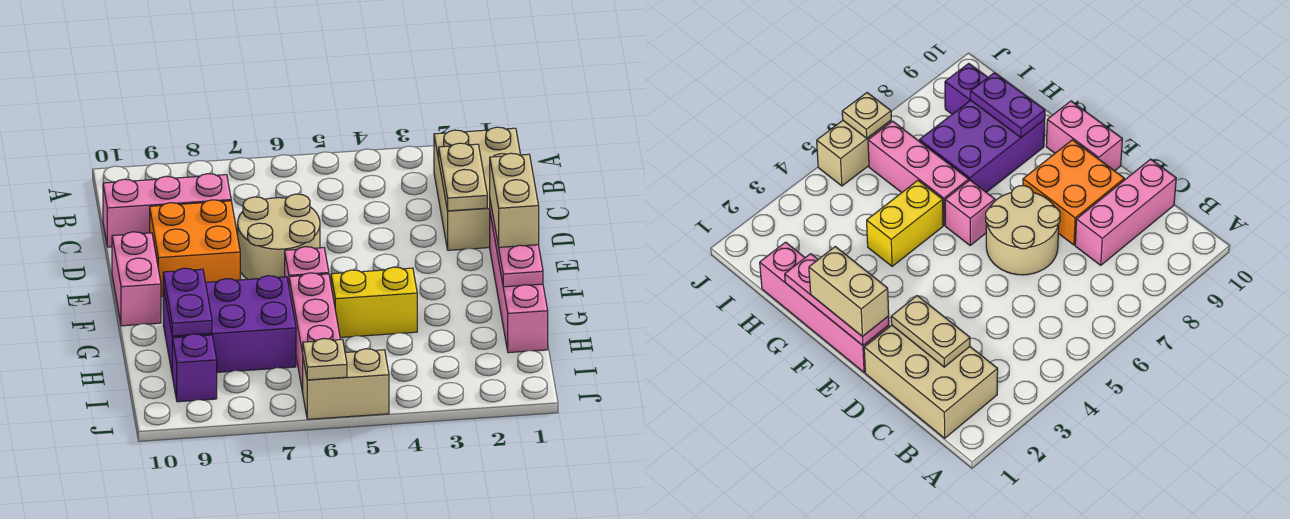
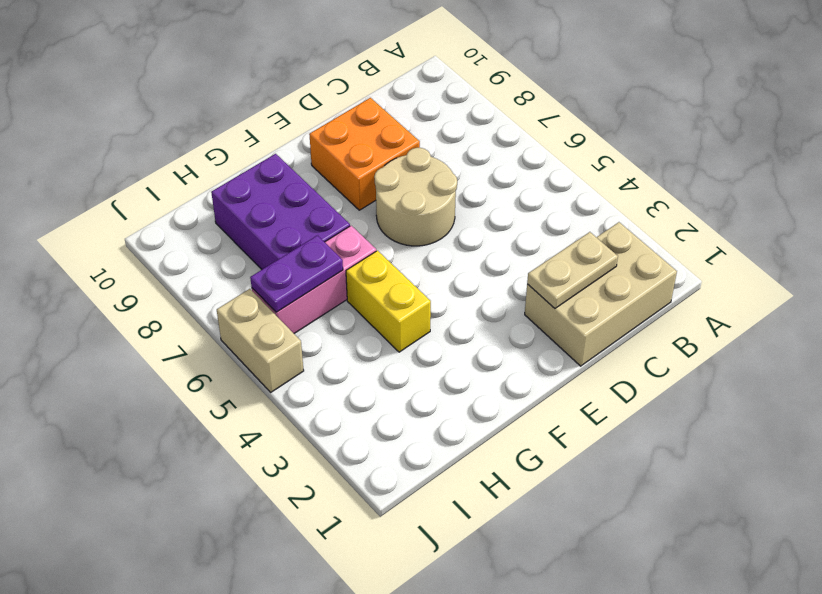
purple plate H6:I6 level 2 -> purple plate G9:H9 level 2
none -> pink brick C8:C10 level 1
none -> pink brick E1:H1 level 1
none -> pink brick E10:F10 level 1

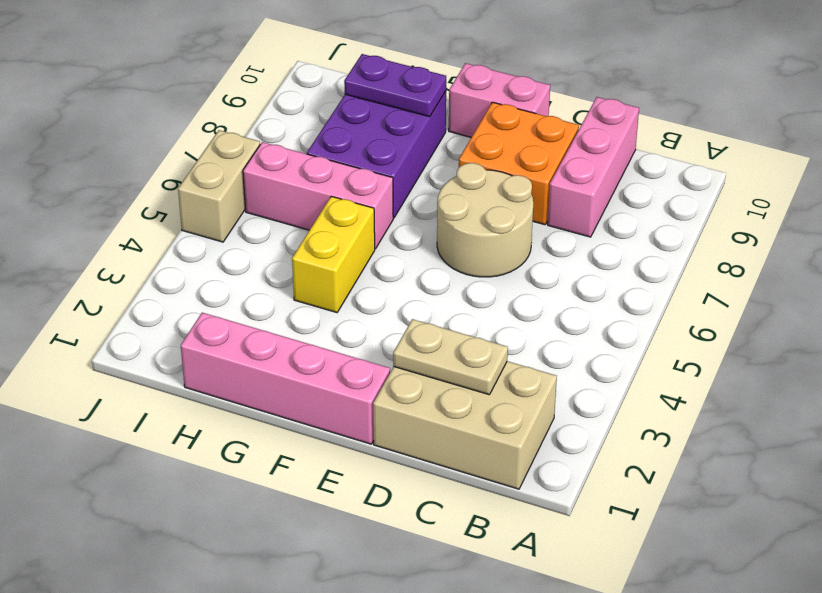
none -> pink brick F6 level 1
none -> purple brick I9 level 1
none -> pink plate E1:G1 level 2

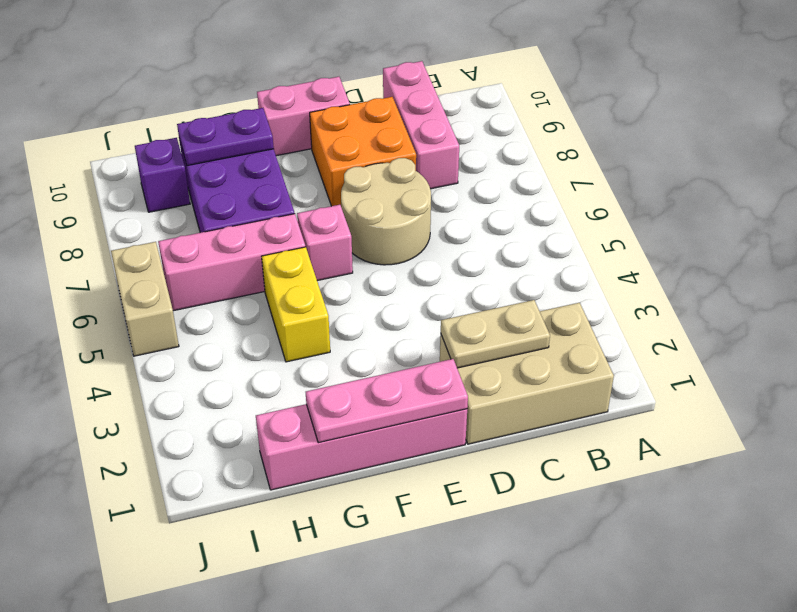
none -> tan plate J6 level 2
none -> tan brick E1:F1 level 3

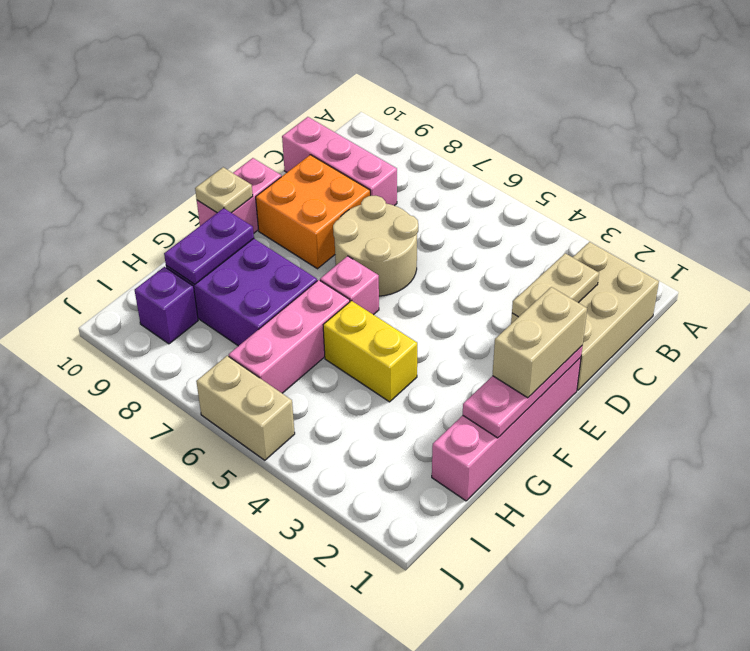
tan plate F10 level 2 -> tan plate J6 level 2

